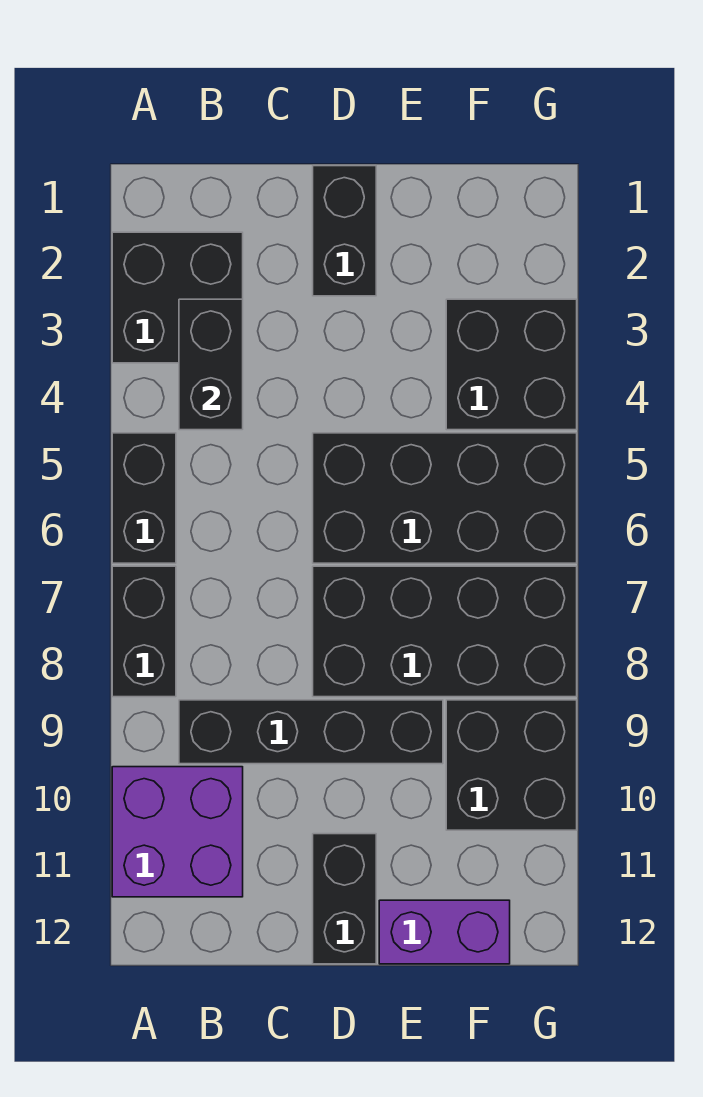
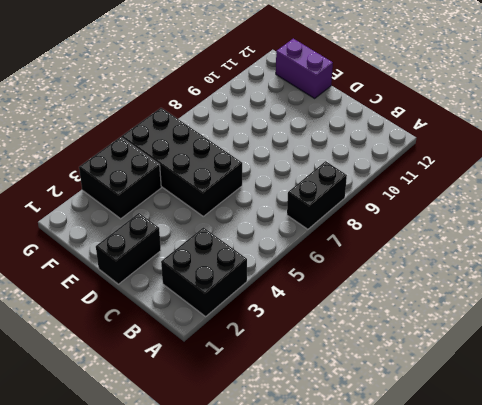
none -> black brick A5:A6 level 1
none -> purple brick A10:B11 level 1
none -> black brick B9:E9 level 1

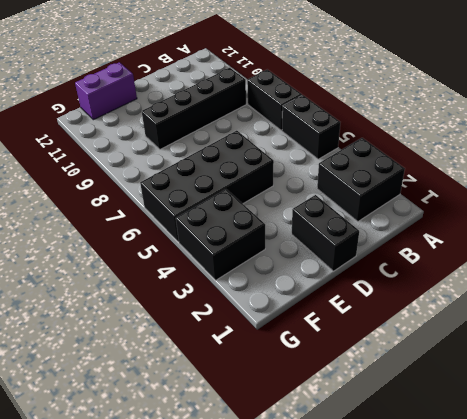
none -> purple brick A10:B11 level 1
none -> black brick D7:G8 level 1
none -> black brick D11:D12 level 1

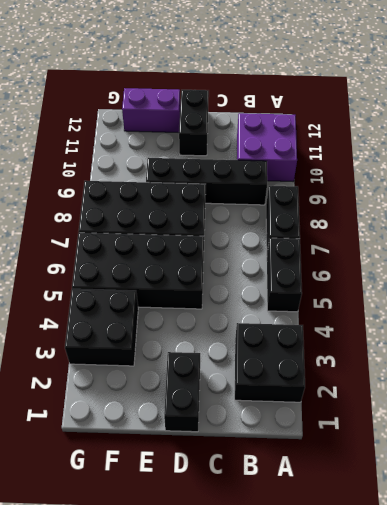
none -> black brick F9:G10 level 1
none -> black brick B3:B4 level 2

